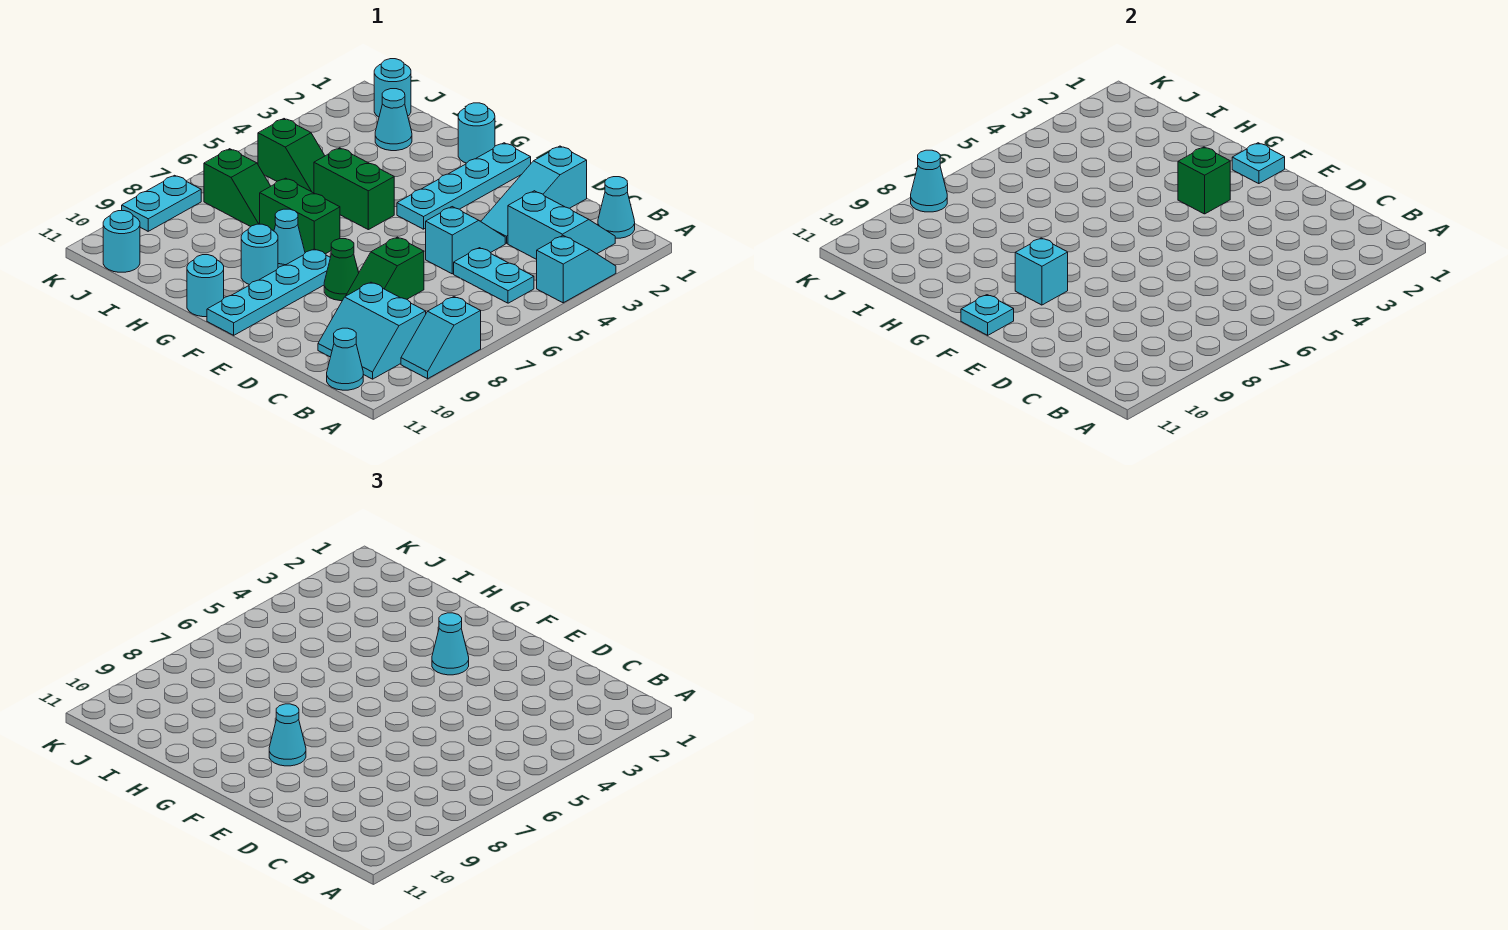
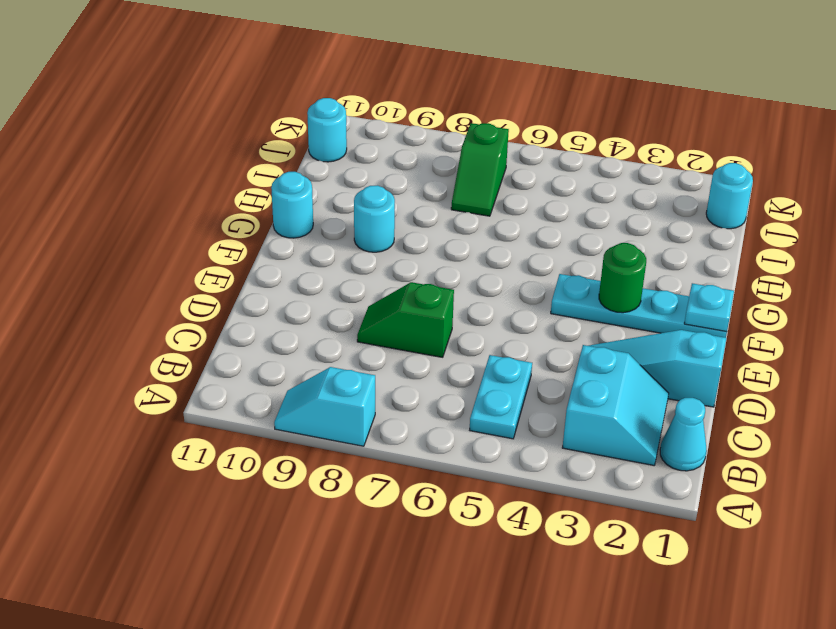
green round brick F3 level 2 -> green brick F3 level 2
none -> cyan slope A3:A4 level 1 top 4
none -> cyan slope B9:C10 level 1 top 9
none -> cyan cone B11 level 1
none -> cyan slope D4:D5 level 1 top 5

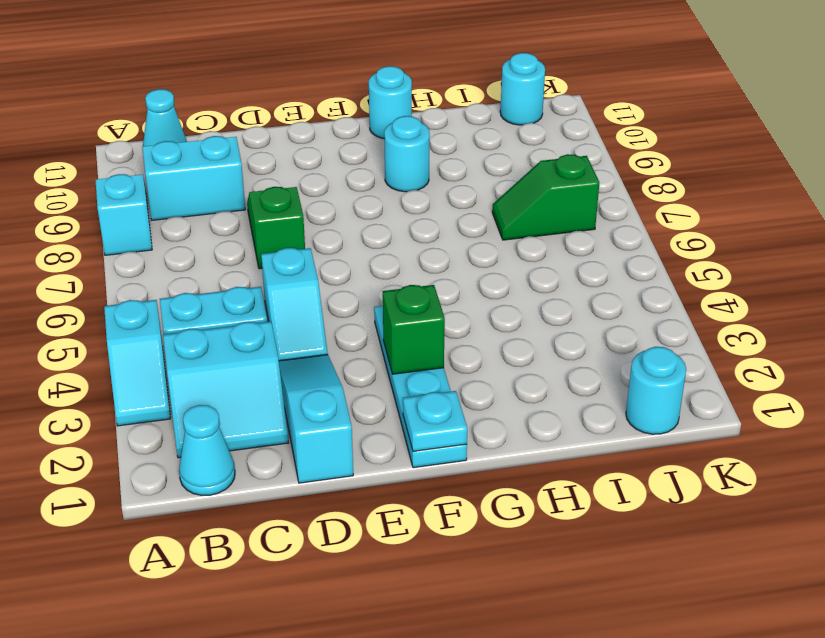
none -> green cone E8 level 1
none -> cyan plate F8:F11 level 1
none -> cyan round brick G1 level 1
none -> green brick G5:H5 level 1

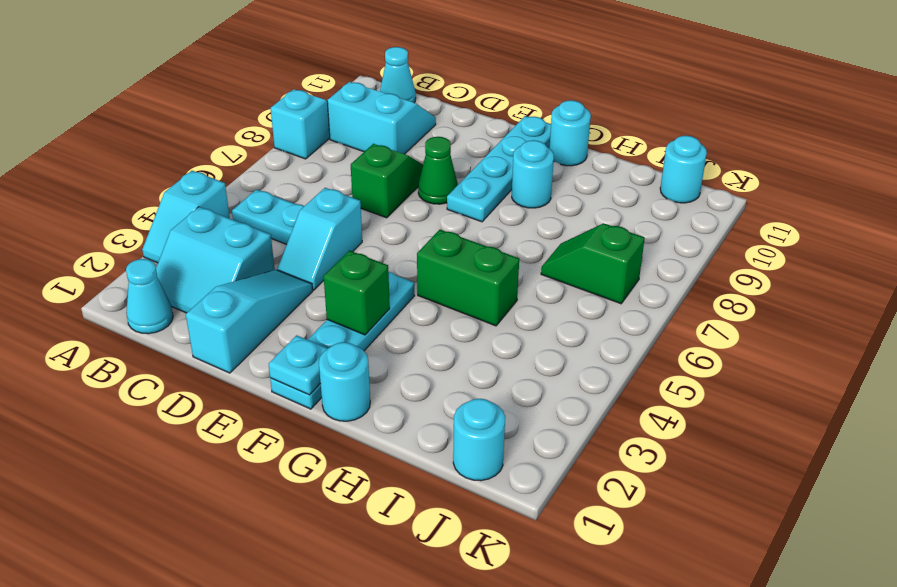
none -> green brick G7:H7 level 1
none -> cyan cone G8 level 1
none -> cyan cone I2 level 1
none -> green slope I5:J5 level 1 top J

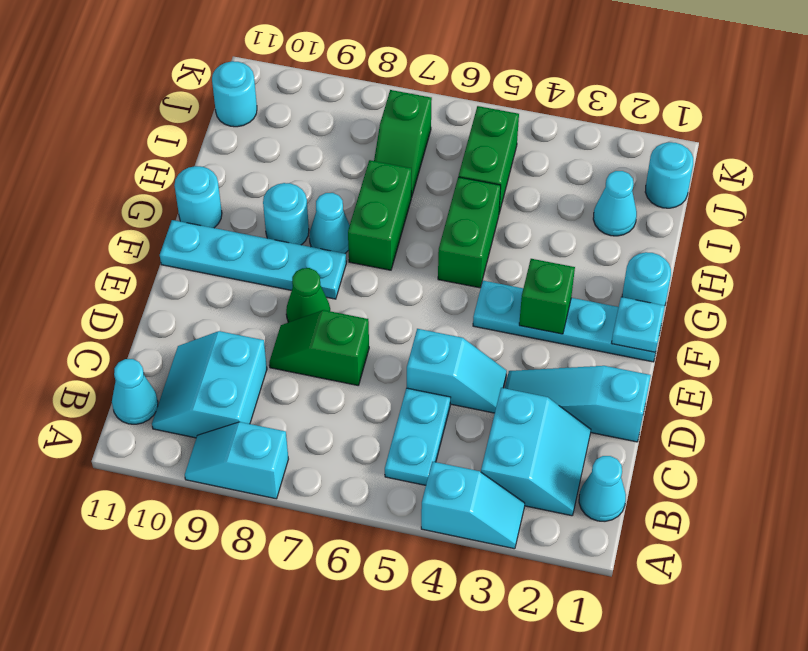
green brick I5:J5 level 1 -> green slope I5:J5 level 1 top J
none -> cyan plate K8:K9 level 1
none -> cyan brick F9 level 2
none -> cyan plate F11 level 2
none -> cyan cone K8 level 2

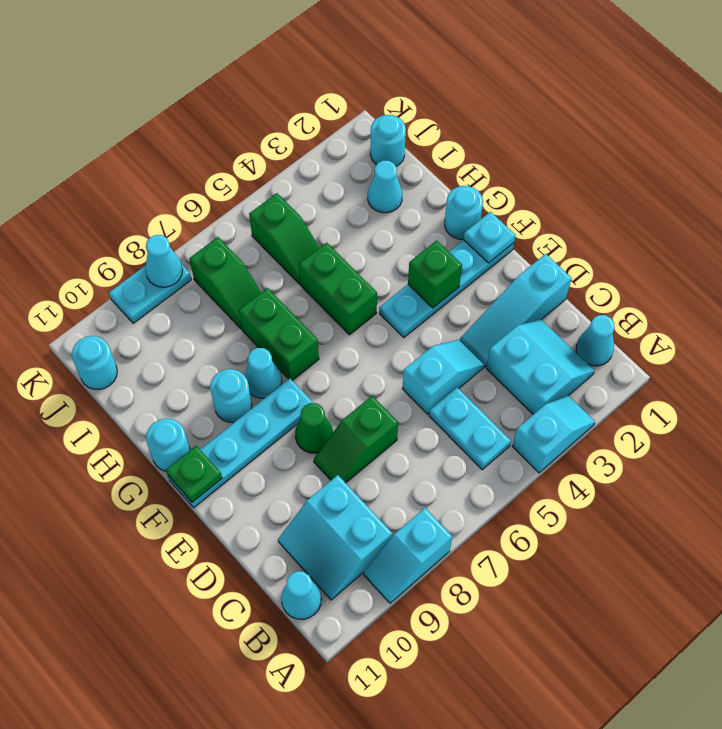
green plate F11 level 2 -> cyan plate F11 level 2
none -> cyan brick F9 level 2
none -> cyan cone F3 level 3
none -> cyan cone F9 level 3

